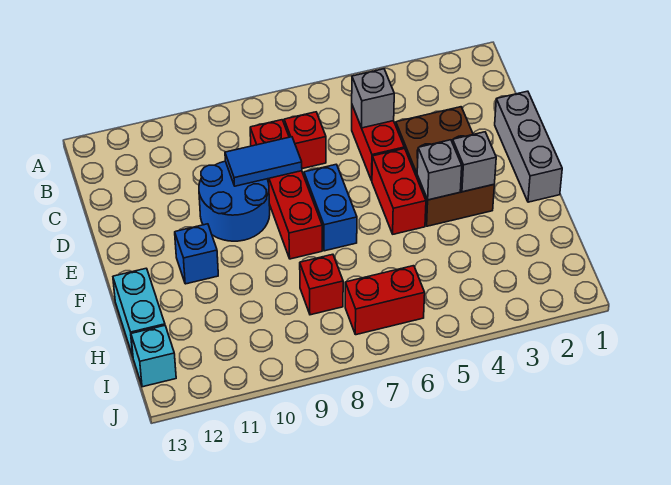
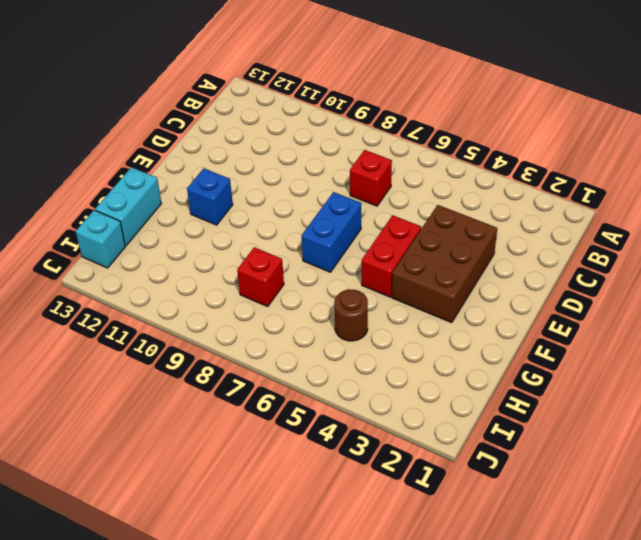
brown round brick H5 level 1 -> none
none -> red brick C5:D5 level 1
none -> red brick C8:F8 level 1
none -> grey brick D1:F1 level 1

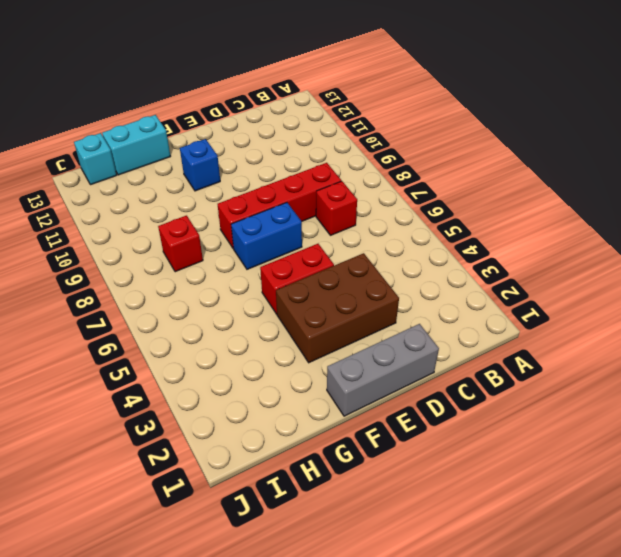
none -> red brick C5:D5 level 1
none -> blue round brick D9:E10 level 1
none -> red brick I6:I7 level 1

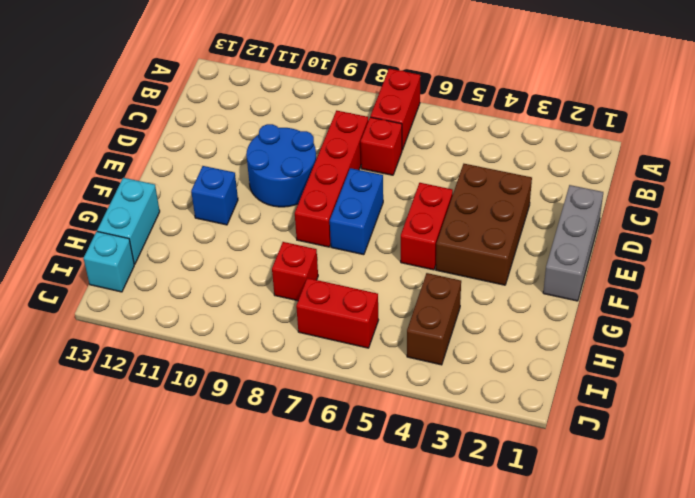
red brick A7:B7 level 1 -> red brick C5:D5 level 1
brown brick H4:I4 level 1 -> none
none -> grey brick C5 level 2
none -> blue tile D8:D9 level 2
none -> grey brick F3 level 2

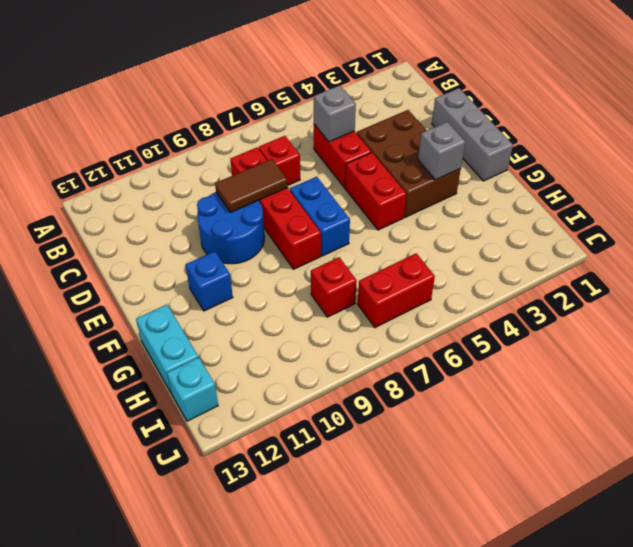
brown tile D8:D9 level 2 -> blue tile D8:D9 level 2
none -> grey brick F4 level 2

